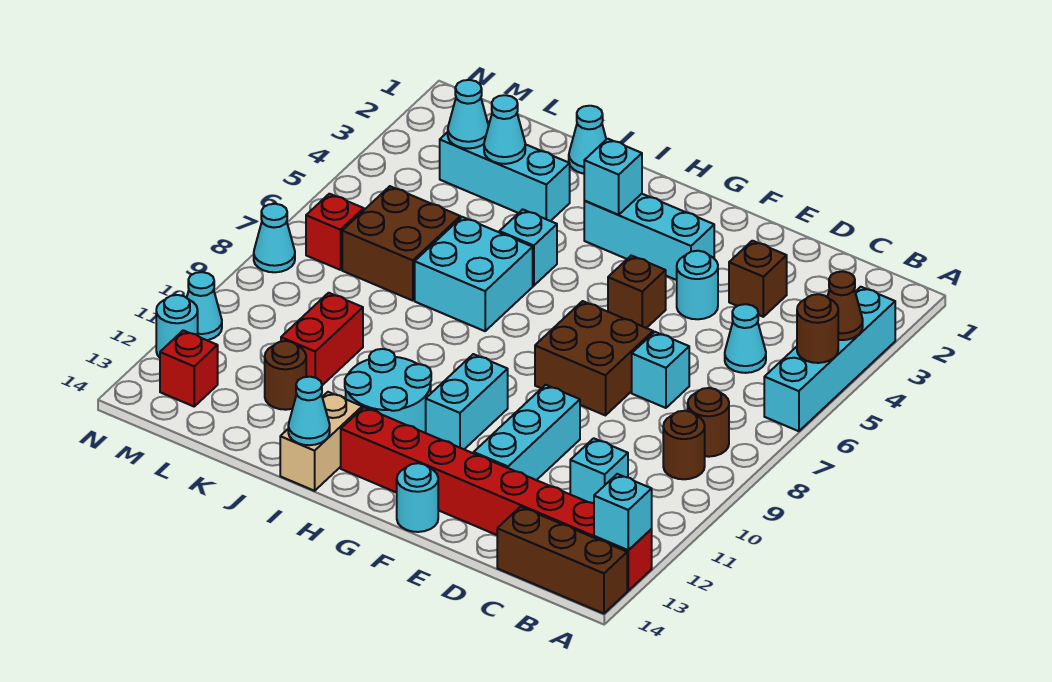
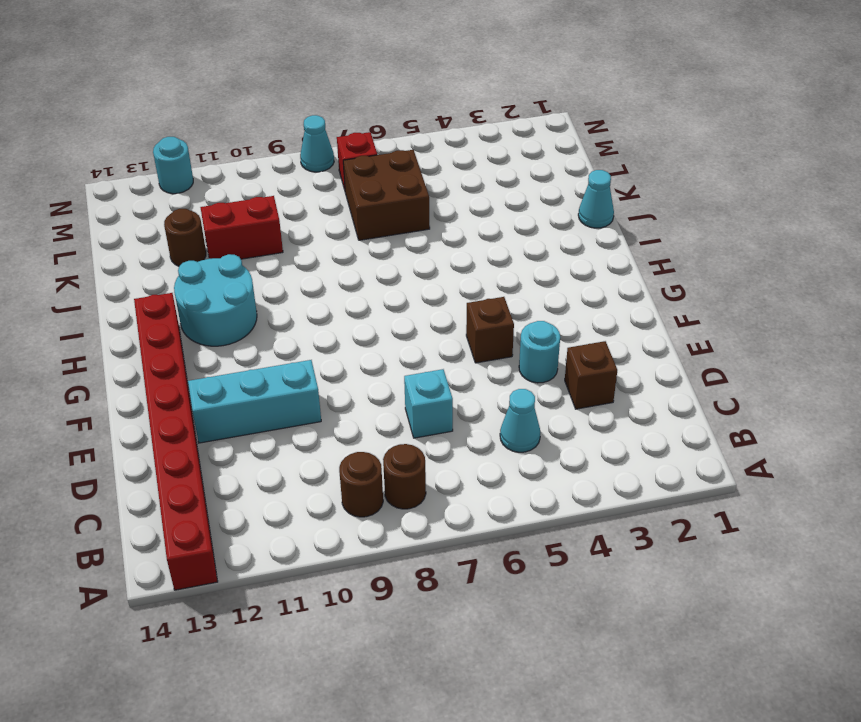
none -> cyan brick A3:A6 level 1
none -> brown brick A14:C14 level 1
none -> cyan brick C11 level 1
none -> brown brick E7:F8 level 1

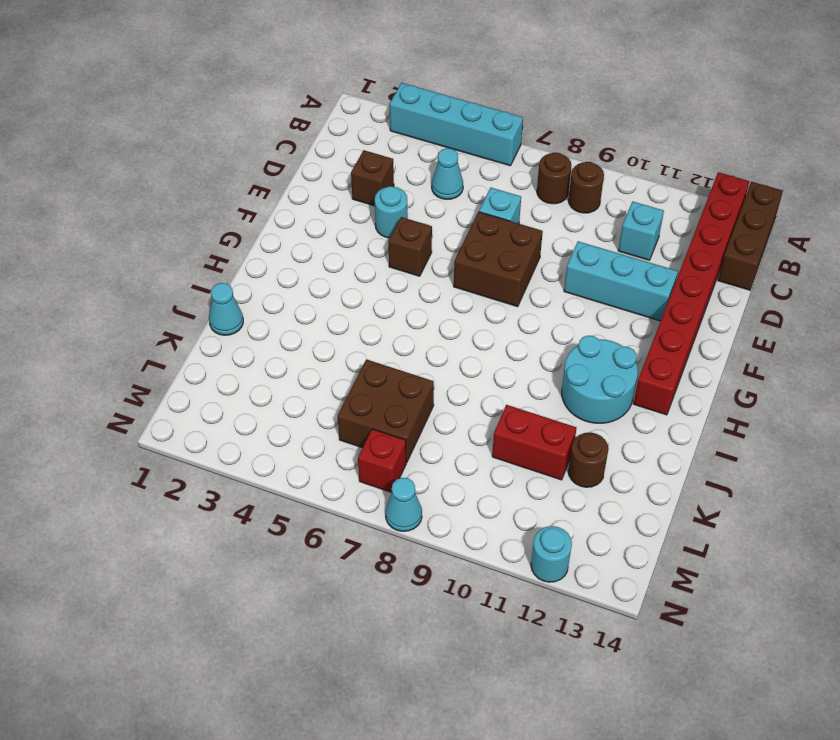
none -> cyan brick F3:H3 level 1
none -> cyan round brick F14 level 1
none -> cyan brick G10:G11 level 1
none -> cyan brick I5 level 1

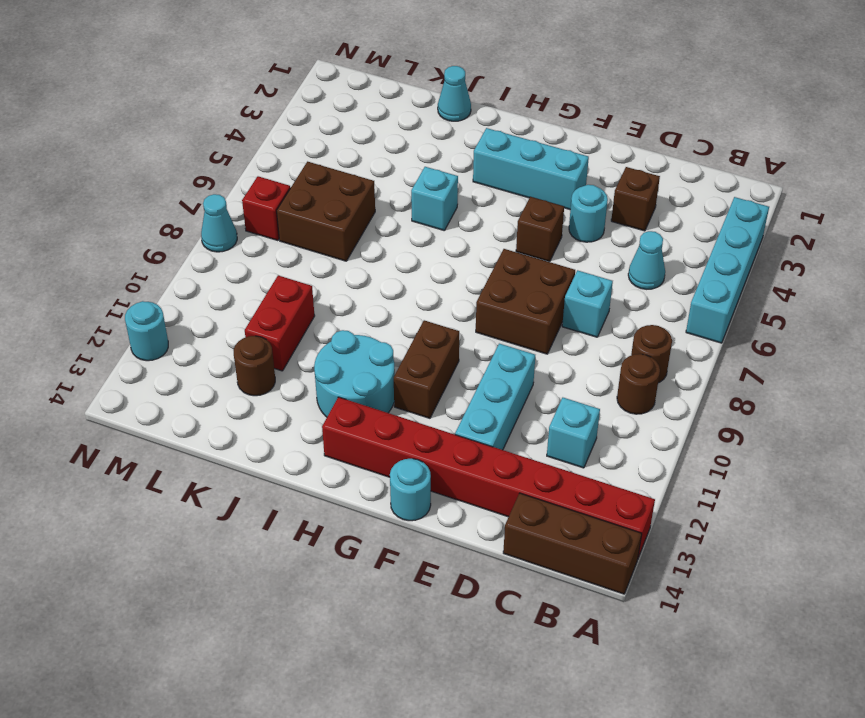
brown brick G10:G11 level 1 -> cyan brick G10:G11 level 1
none -> cyan brick I6:J7 level 1
none -> tan brick I13:I14 level 1
none -> cyan brick J3:L3 level 1
none -> red brick M13 level 1

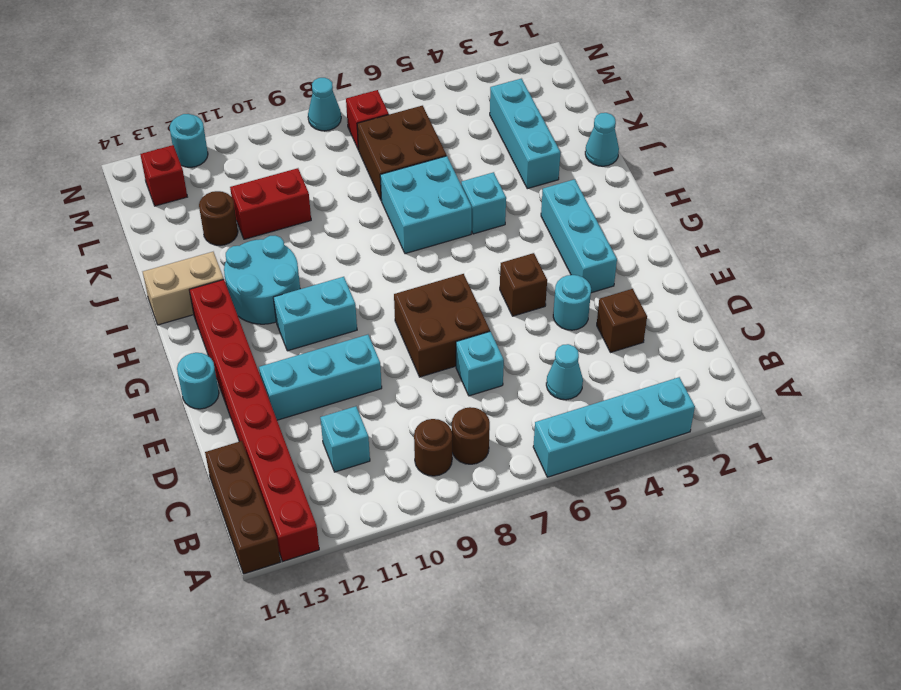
none -> cyan cone N11 level 1
none -> brown cone A4 level 2
none -> brown round brick A5 level 2
none -> cyan brick A13 level 2

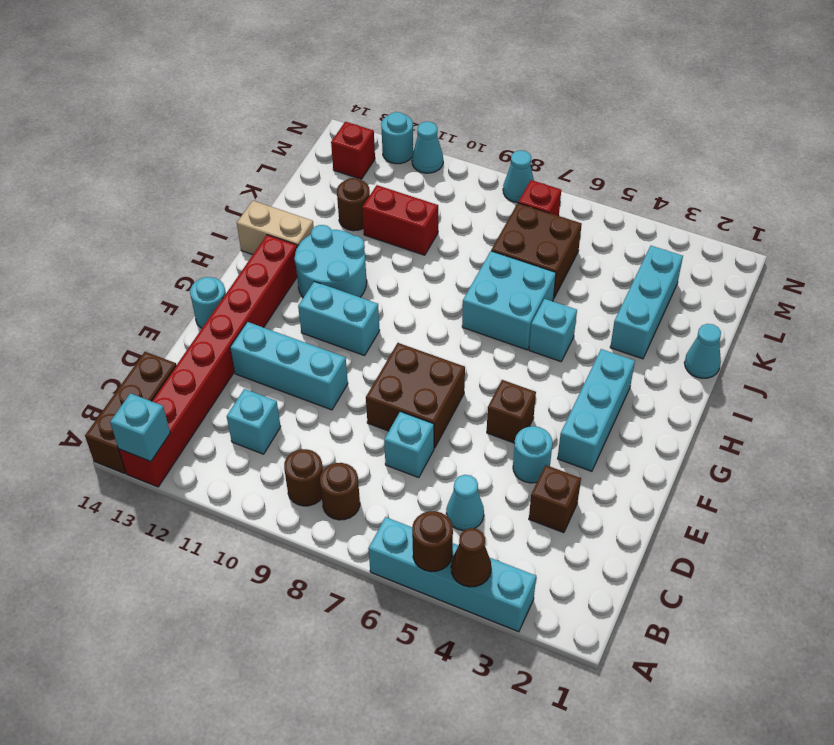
none -> cyan brick H3 level 2
none -> cyan cone I14 level 2
none -> cyan cone K3 level 2
none -> cyan cone L3 level 2

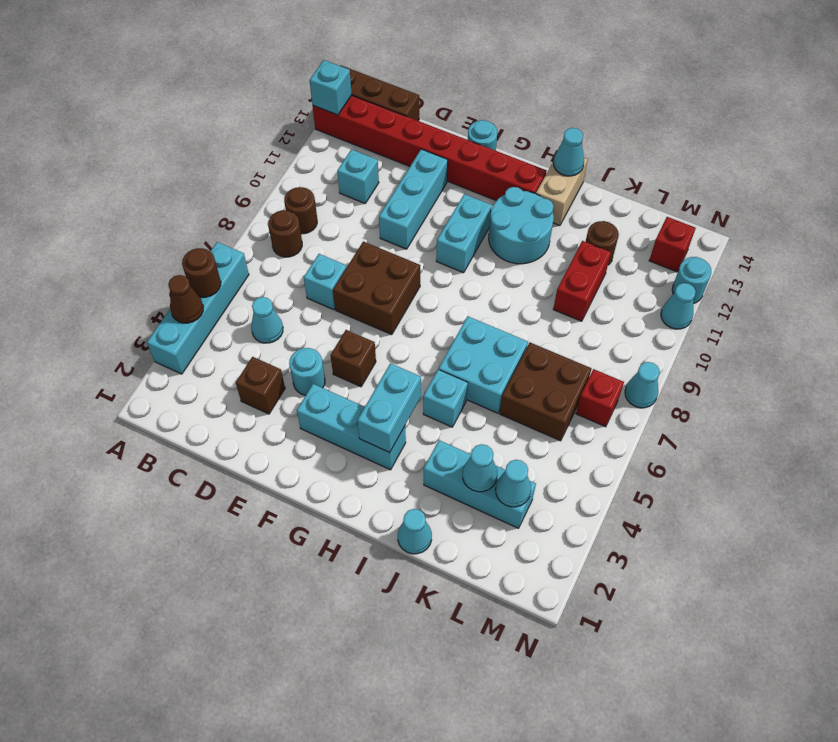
cyan brick H3:H4 level 2 -> cyan brick H3 level 2

